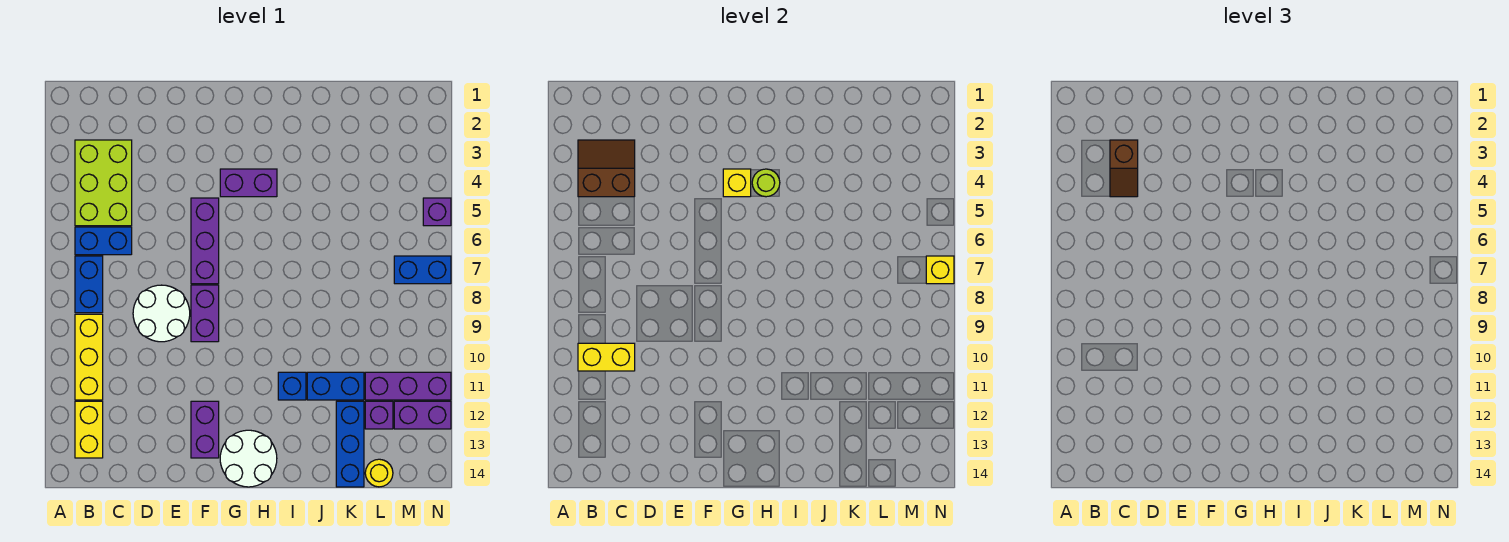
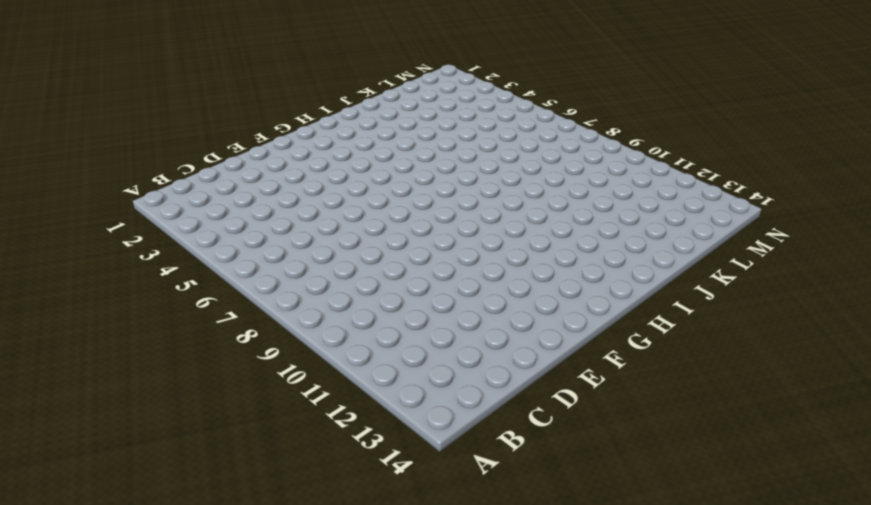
none -> lime brick B3:C5 level 1
none -> blue brick B6:C6 level 1
none -> blue brick B7:B8 level 1

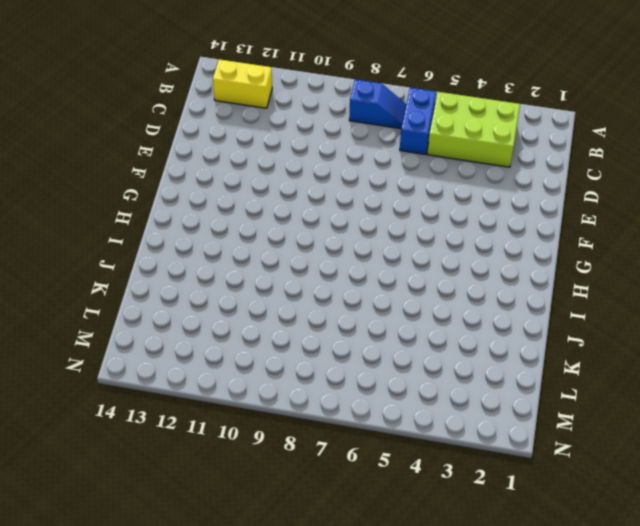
blue slope B7:B8 level 1 top 8 -> blue brick B7:B8 level 1
none -> yellow brick B9:B11 level 1
none -> white round brick D8:E9 level 1
none -> purple brick F5:F7 level 1

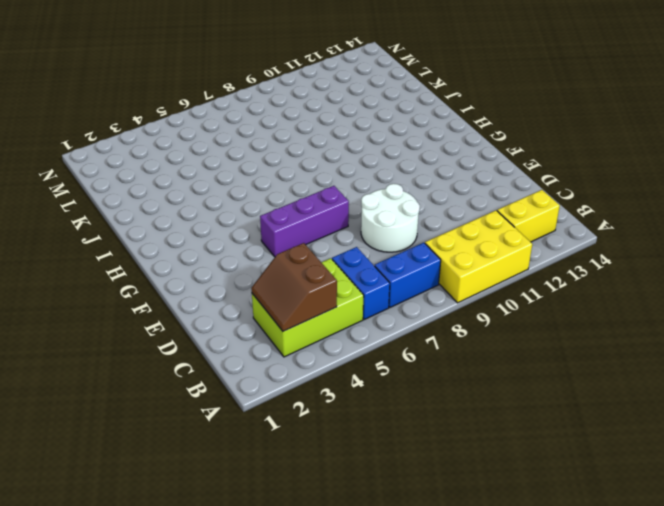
yellow brick A9:B11 level 1 -> yellow brick B9:B11 level 1
none -> purple brick F8:F9 level 1
none -> purple brick F12:F13 level 1
none -> purple brick G4:H4 level 1

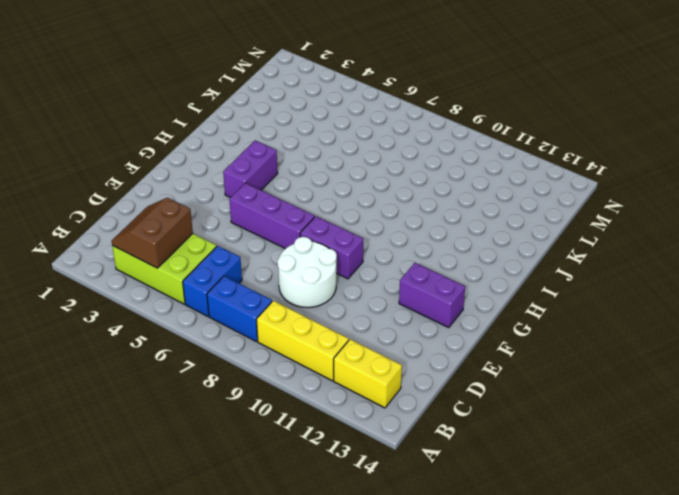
none -> white round brick G13:H14 level 1
none -> blue brick I11 level 1
none -> blue brick J11:K11 level 1

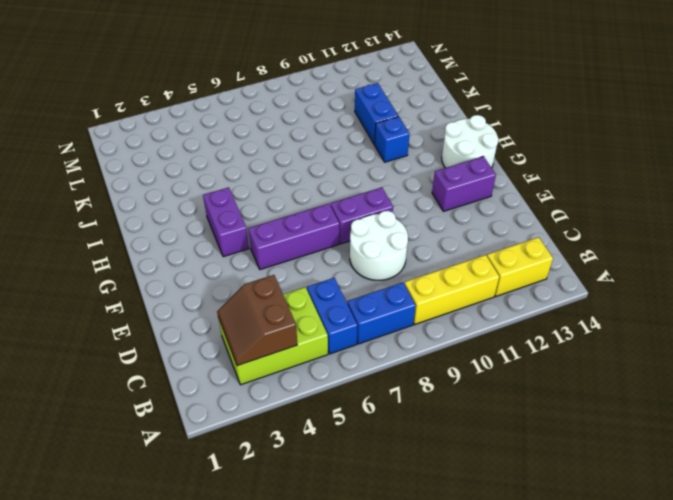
none -> blue brick K12:K14 level 1
none -> purple brick L11:N11 level 1
none -> purple brick L12 level 1

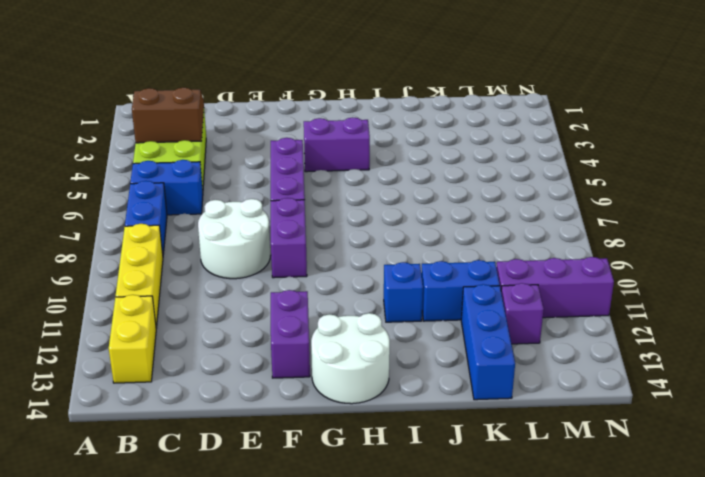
none -> yellow round brick L14 level 1
none -> blue brick M7:N7 level 1
none -> purple brick M12:N12 level 1

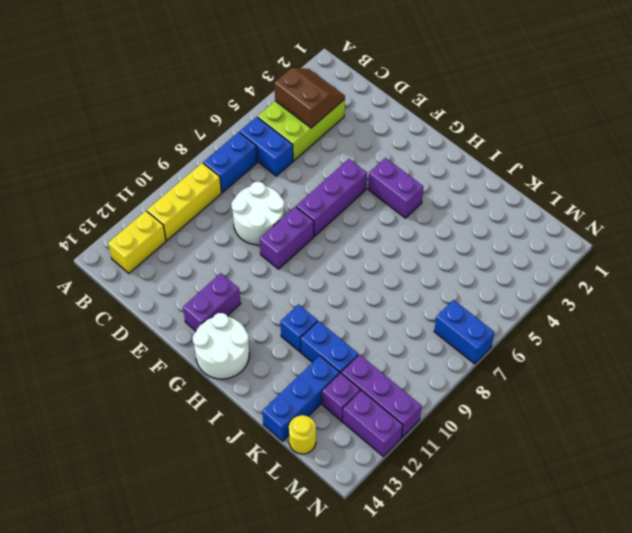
none -> purple brick N5 level 1
none -> yellow brick B10:C10 level 2
none -> yellow brick G4 level 2

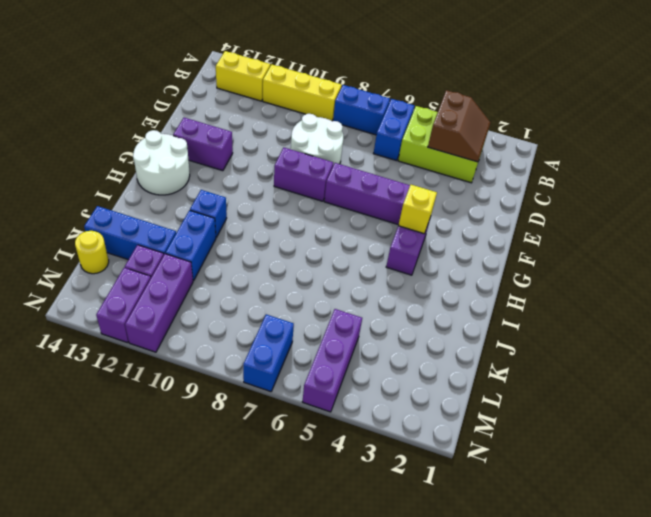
purple brick L5:N5 level 1 -> purple brick N5 level 1
none -> yellow brick B10:C10 level 2
none -> lime round brick H4 level 2
none -> yellow brick N7 level 2

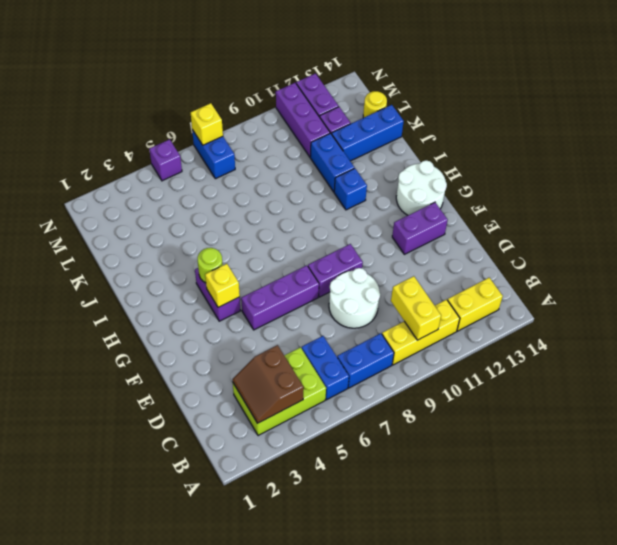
none -> brown slope C3:C4 level 3 top 3

